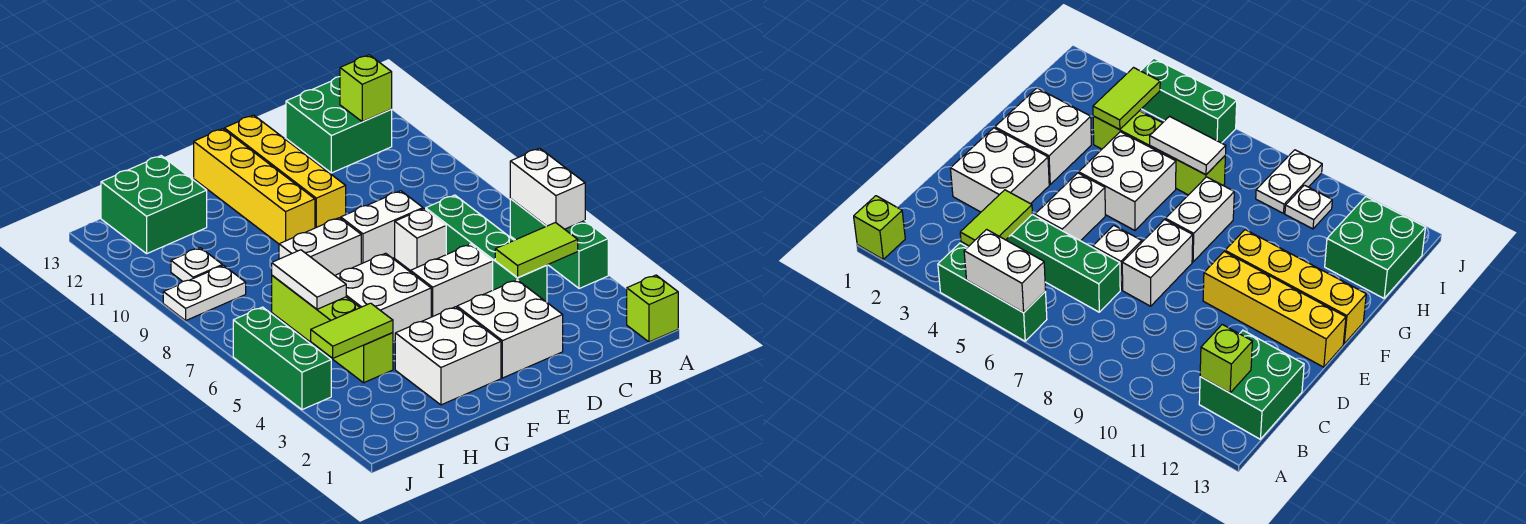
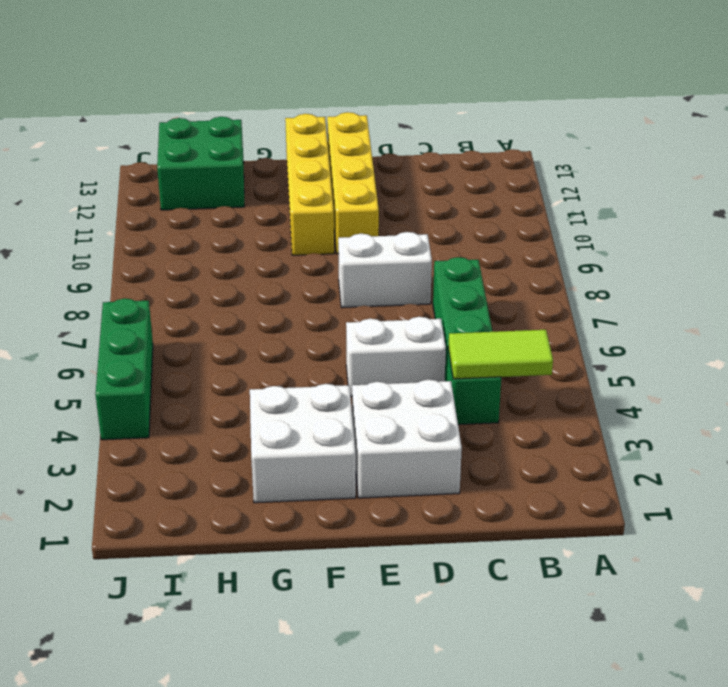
none -> lime brick A1 level 1
none -> green brick A4:A6 level 1
none -> green brick B12:C13 level 1

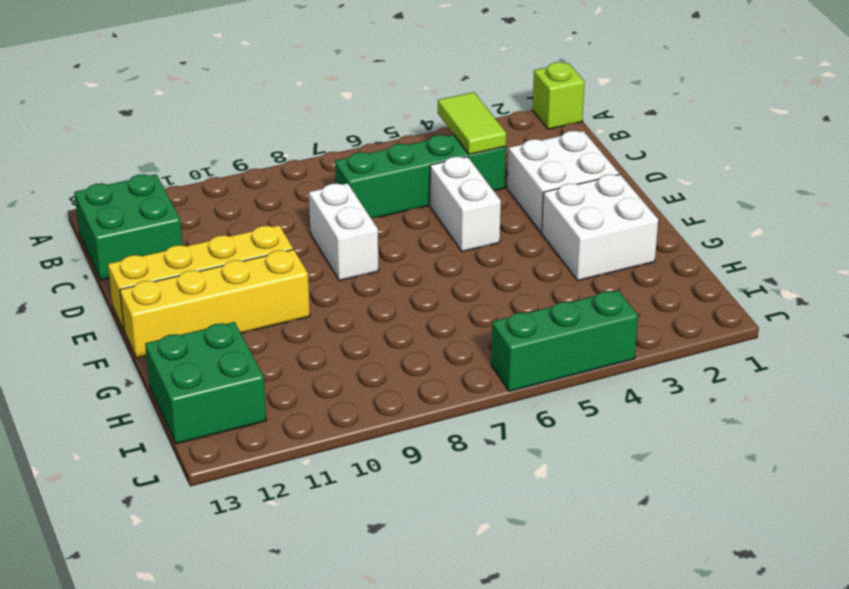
none -> green brick A4:A6 level 1
none -> white brick D7 level 1
none -> white brick F5:G6 level 1

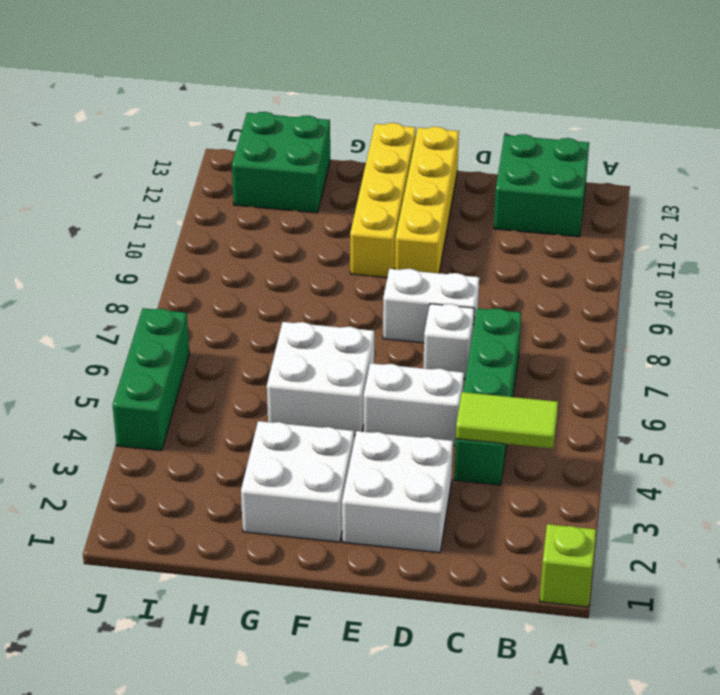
none -> green brick A4:A6 level 1
none -> white brick F8:G8 level 1
none -> lime brick H4:H7 level 1

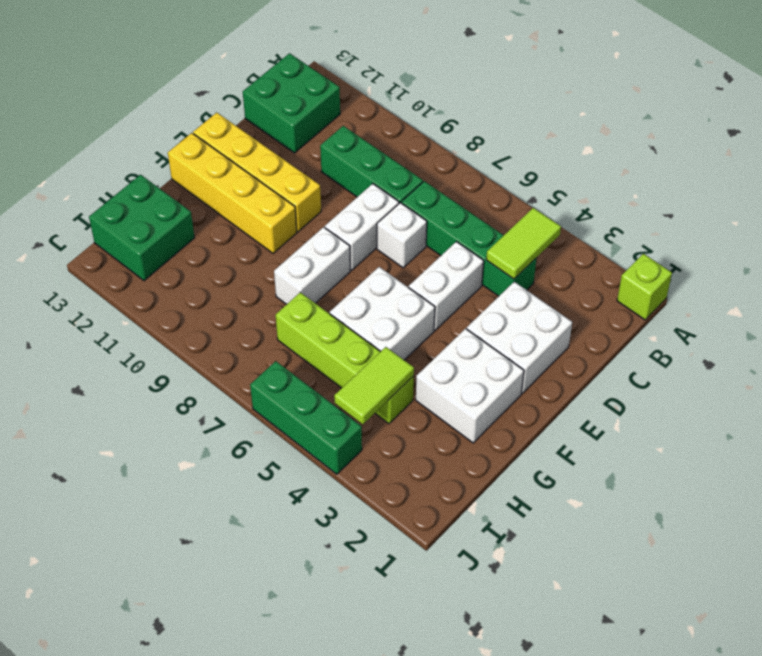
green brick C8:C10 level 1 -> green brick A4:A6 level 1
none -> white plate I9:J9 level 1
none -> white plate I10 level 1
none -> white brick A5:A6 level 2

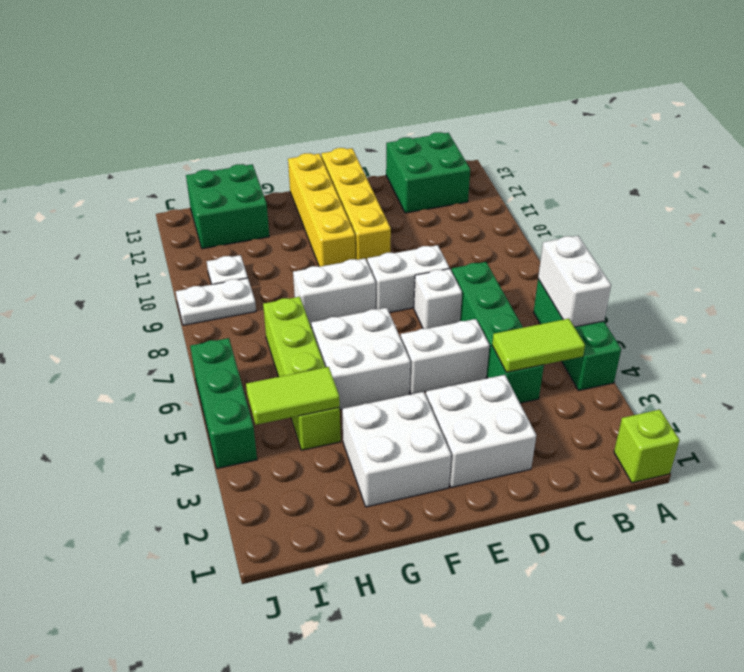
none -> lime brick B12 level 2
none -> white tile H6:H7 level 2

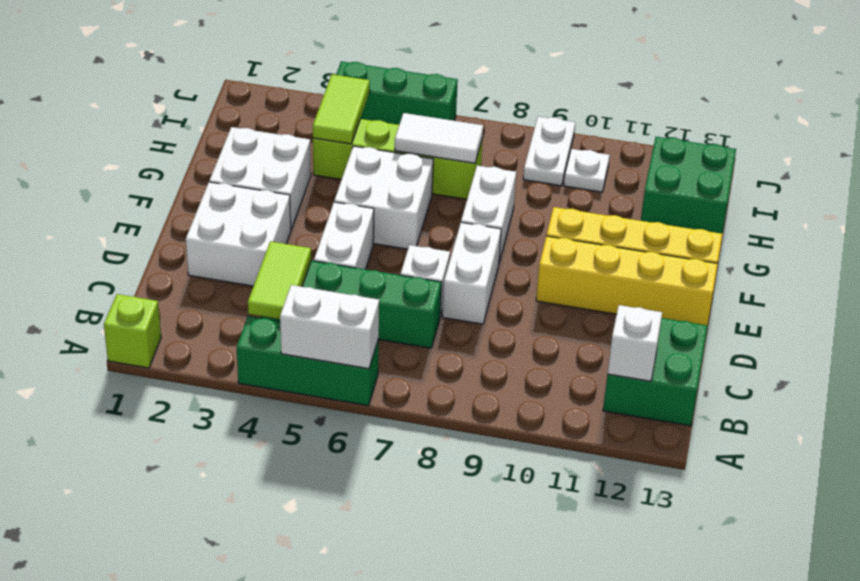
white brick B12 level 2 -> lime brick B12 level 2

